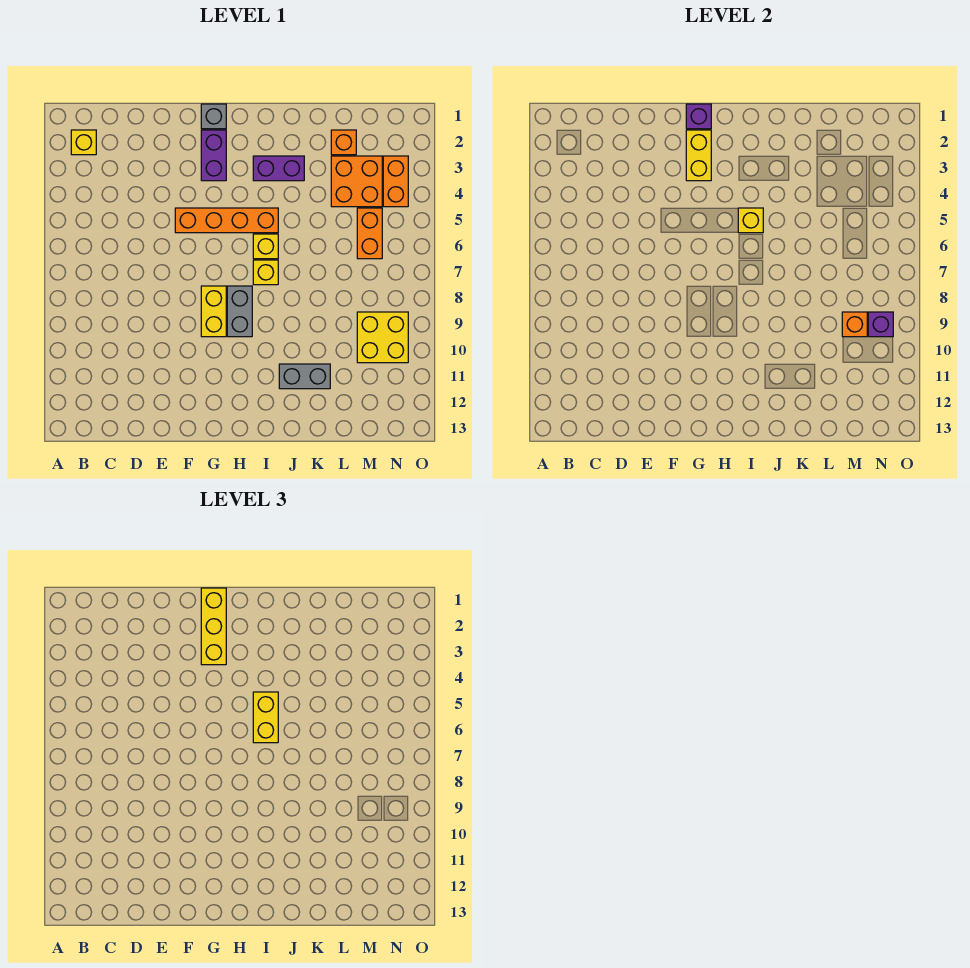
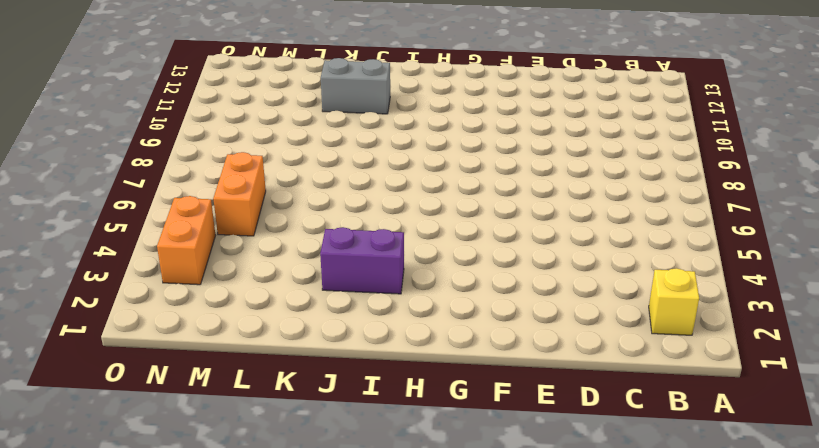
none -> orange brick F5:I5 level 1
none -> grey brick G1 level 1
none -> purple brick G2:G3 level 1

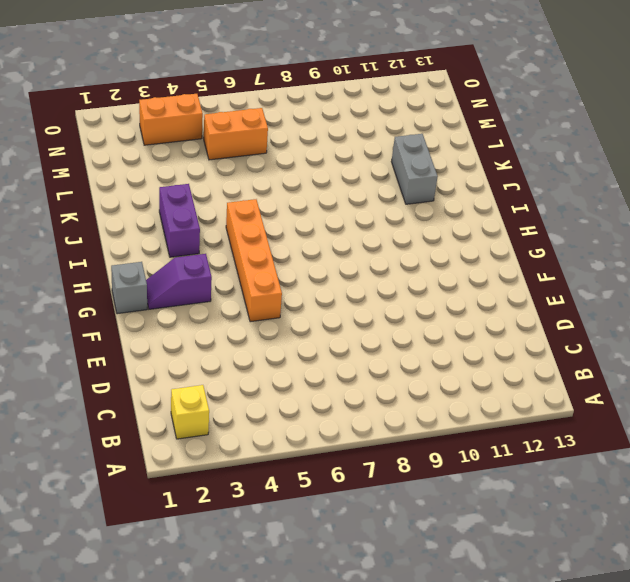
purple slope G2:G3 level 1 top 3 -> purple brick G2:G3 level 1
none -> yellow brick G8:G9 level 1
none -> grey brick H8:H9 level 1
none -> yellow brick I6 level 1

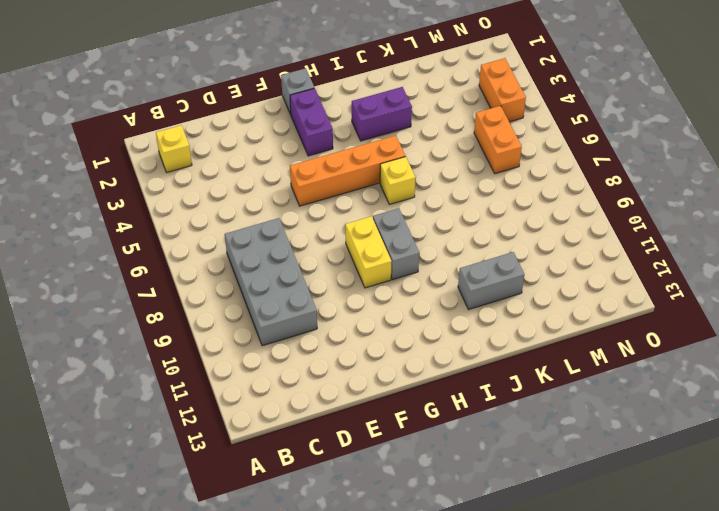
grey brick C7:D10 level 1 -> none
none -> yellow brick I7 level 1
none -> orange brick L2 level 1
none -> orange brick L3:M4 level 1

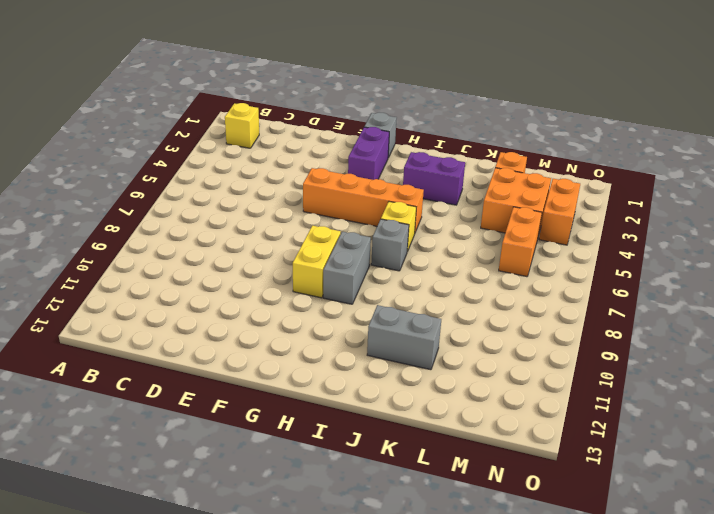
grey brick I7 level 1 -> yellow brick I7 level 1
none -> yellow brick M9:N10 level 1
none -> purple brick G1 level 2
none -> yellow brick G2:G3 level 2

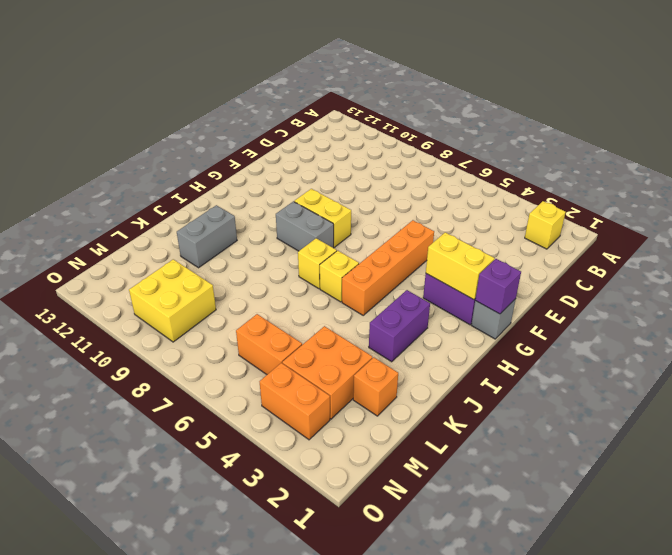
none -> yellow brick I5 level 2
none -> orange brick M9 level 2
none -> purple brick N9 level 2

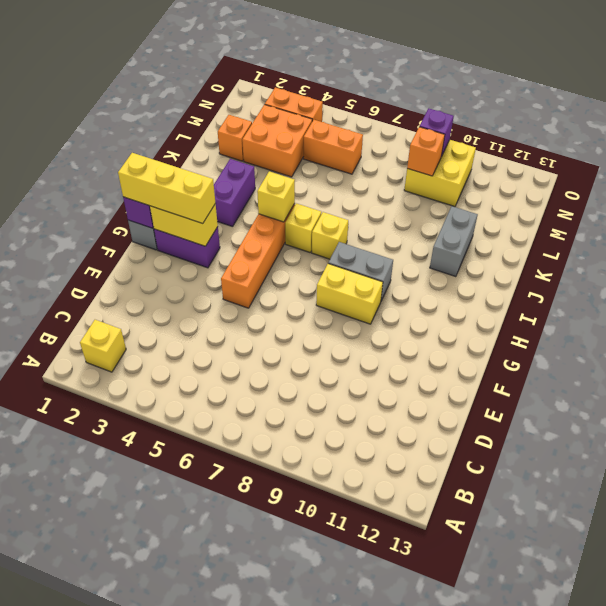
none -> yellow brick I5:I6 level 3

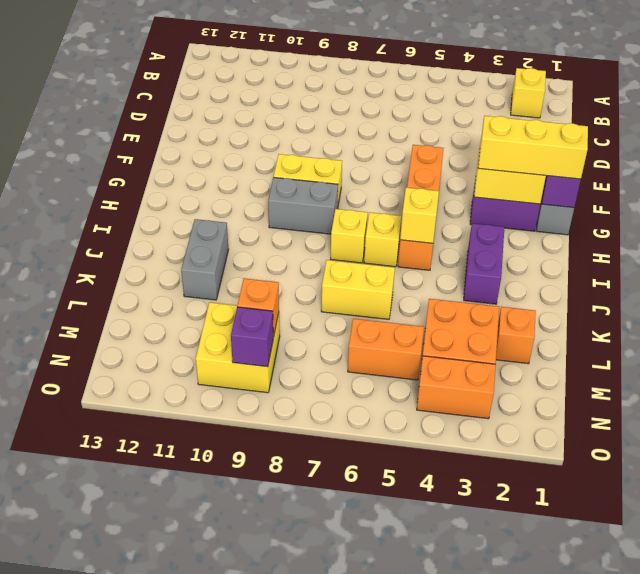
yellow brick K6:K7 level 1 -> yellow brick I5:I6 level 3

